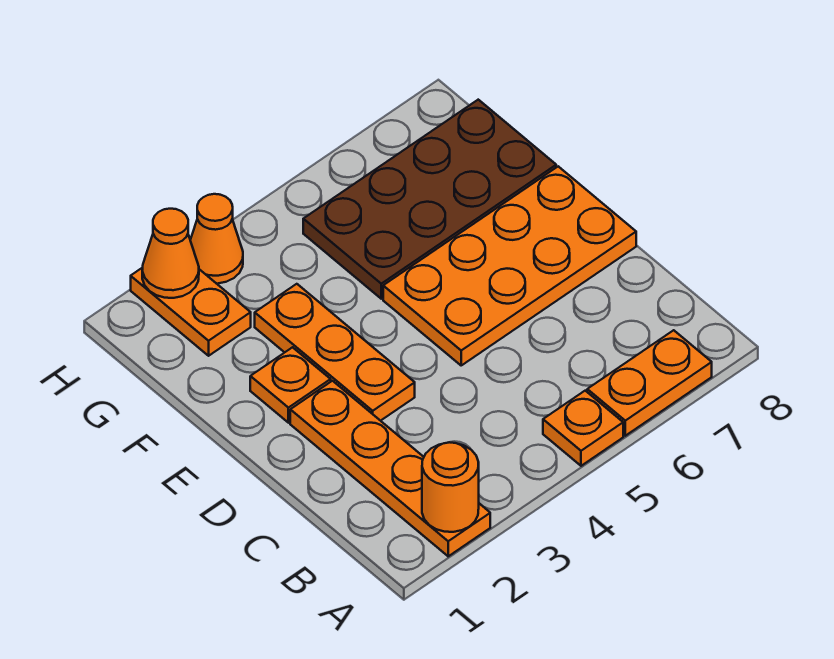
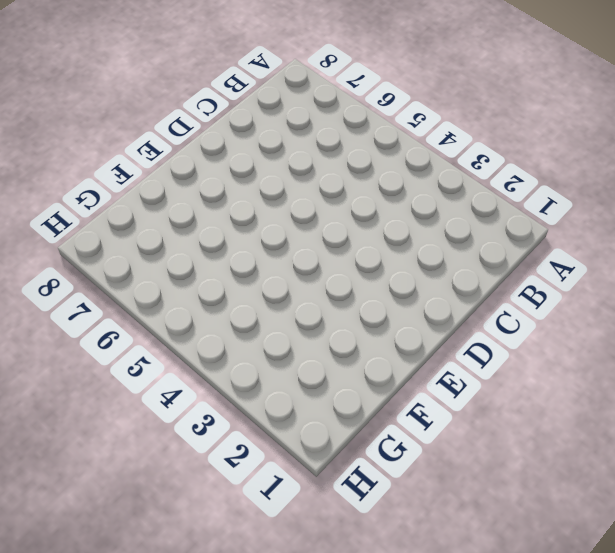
none -> orange plate A2:D2 level 1
none -> orange plate A5 level 1

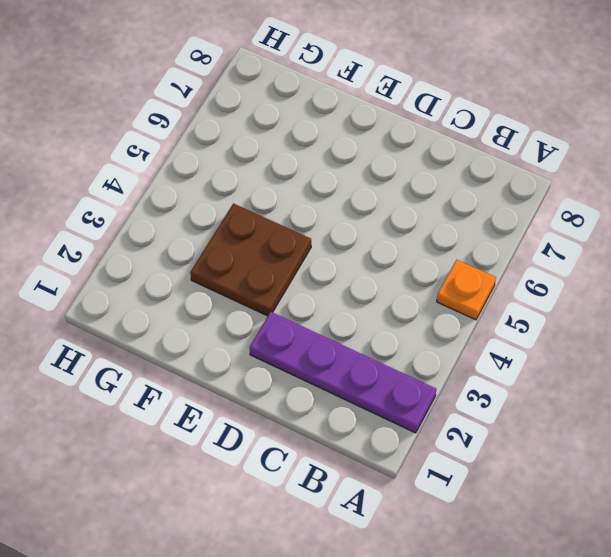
purple plate A2:D2 level 1 -> orange plate A2:D2 level 1
brown plate E3:F4 level 1 -> orange plate D3:F3 level 1
none -> orange plate A6:A7 level 1
none -> orange plate D5:E8 level 1

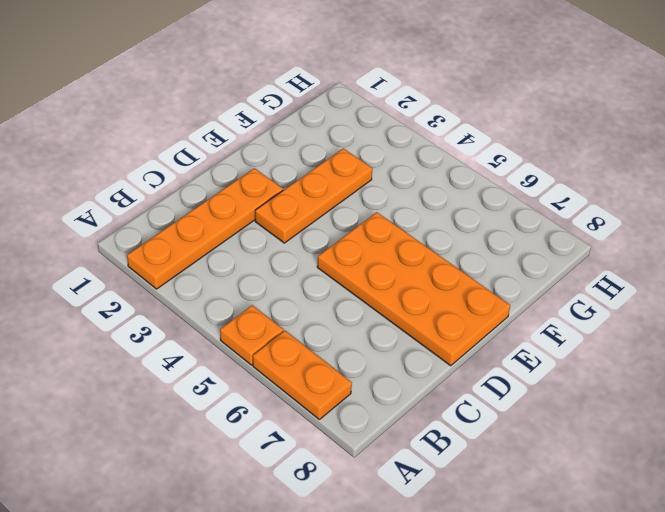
none -> orange plate E2 level 1
none -> brown plate F5:G8 level 1

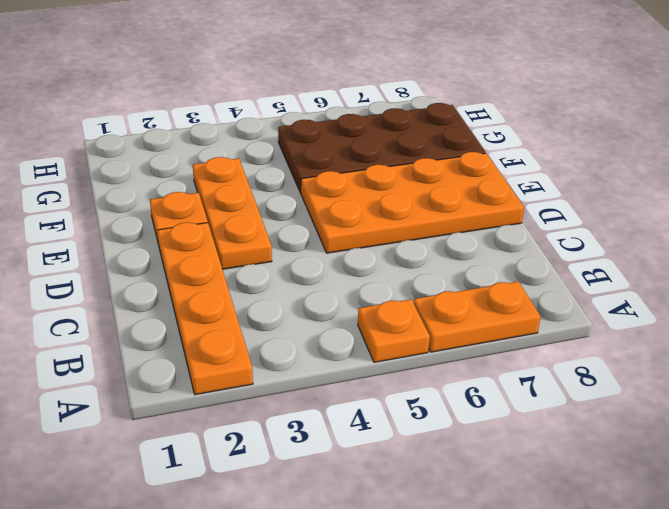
none -> orange plate G2:H2 level 1
none -> orange cone H3 level 1

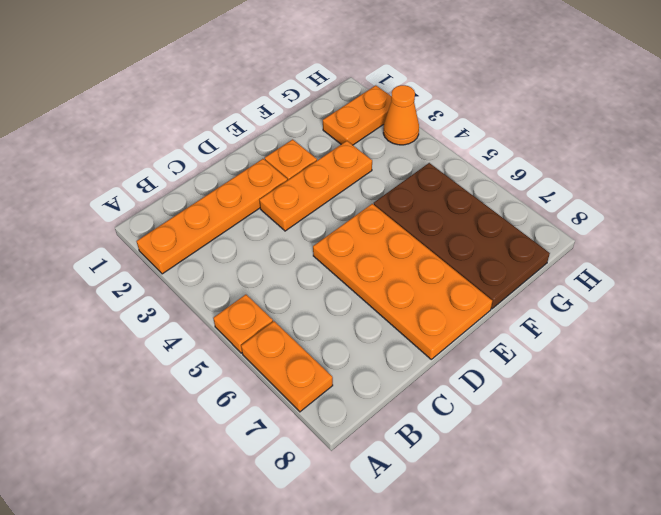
none -> orange round brick A2 level 2
none -> orange cone H2 level 2

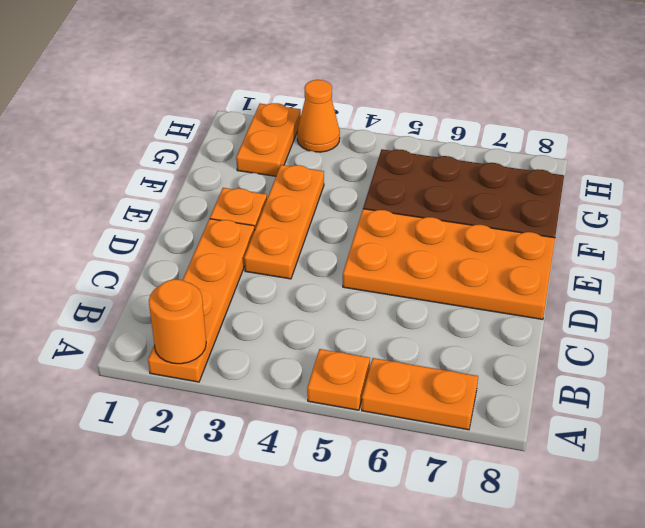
none -> orange cone H2 level 2

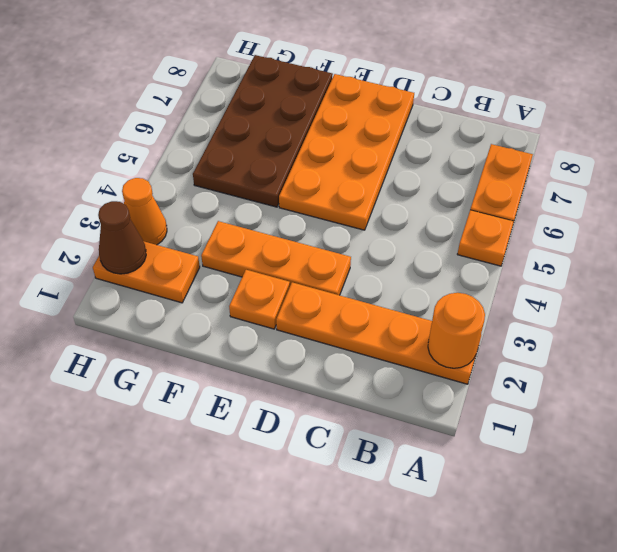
brown cone H2 level 2 -> orange cone H2 level 2

